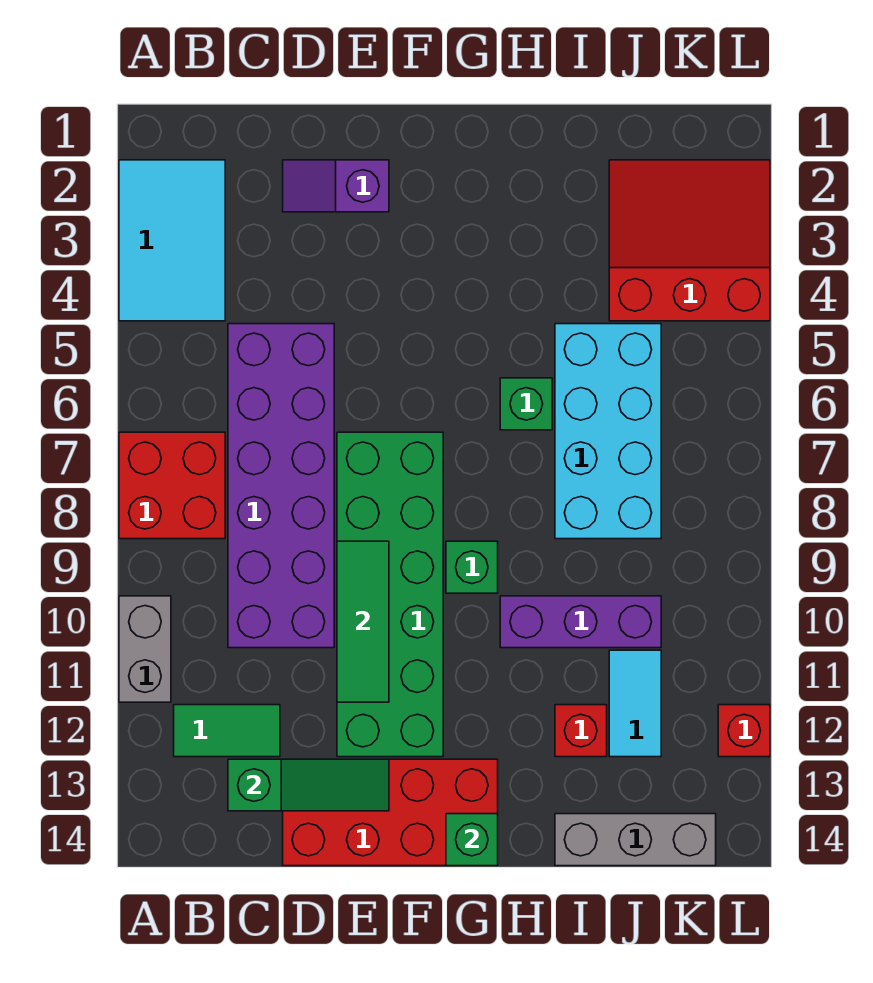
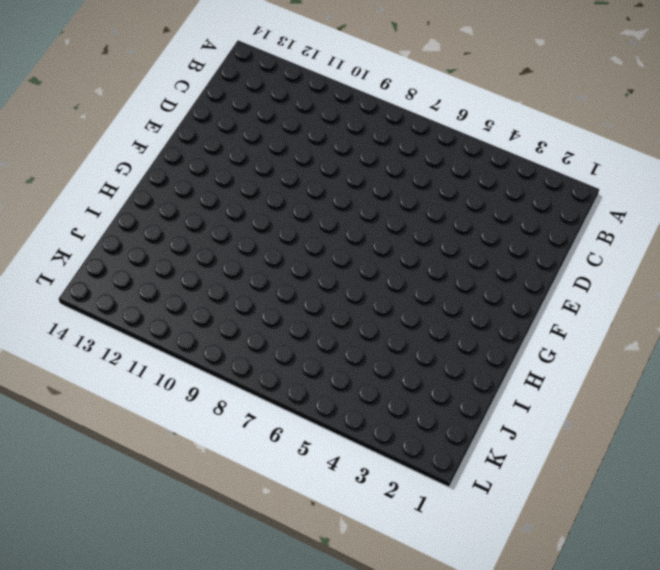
none -> cyan tile A2:B4 level 1
none -> red brick A7:B8 level 1
none -> grey brick A10:A11 level 1

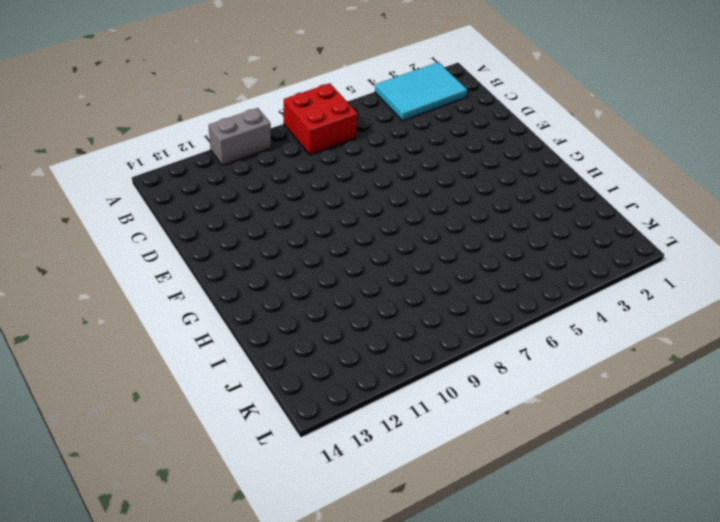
none -> green tile B12:C12 level 1
none -> purple brick C5:D10 level 1
none -> purple slope D2:E2 level 1 top E

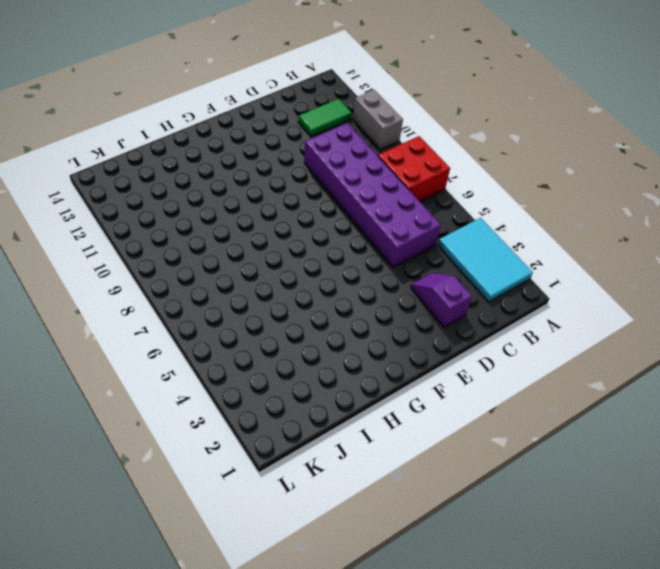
purple slope D2:D3 level 1 top 2 -> purple slope D2:E2 level 1 top E
none -> red brick D13:G14 level 1
none -> green brick E7:F12 level 1
none -> green brick G9 level 1

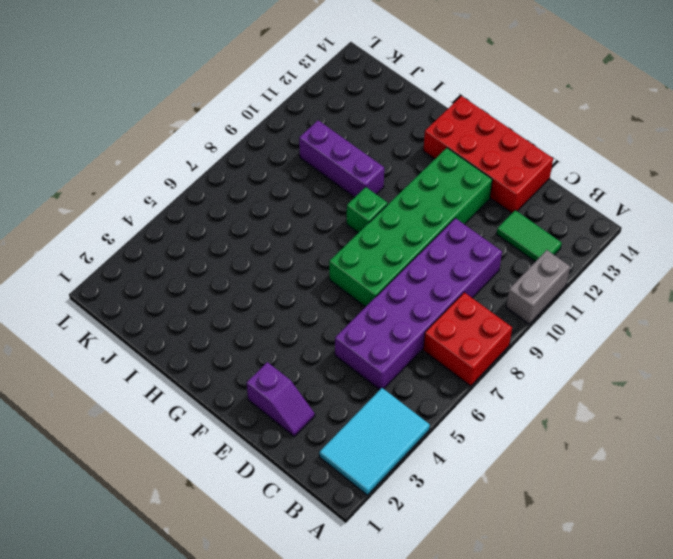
none -> green brick H6 level 1
none -> cyan brick I5:J8 level 1
none -> red brick I12 level 1

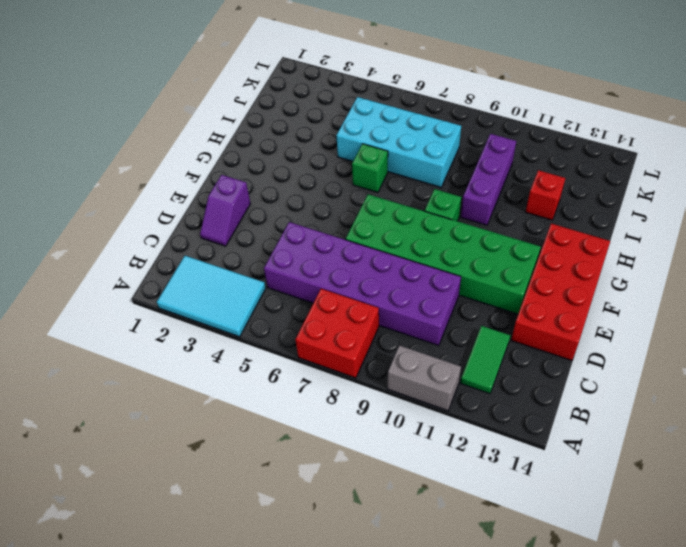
none -> grey brick I14:K14 level 1
none -> red slope J2:L4 level 1 top 4
none -> cyan tile J11:J12 level 1

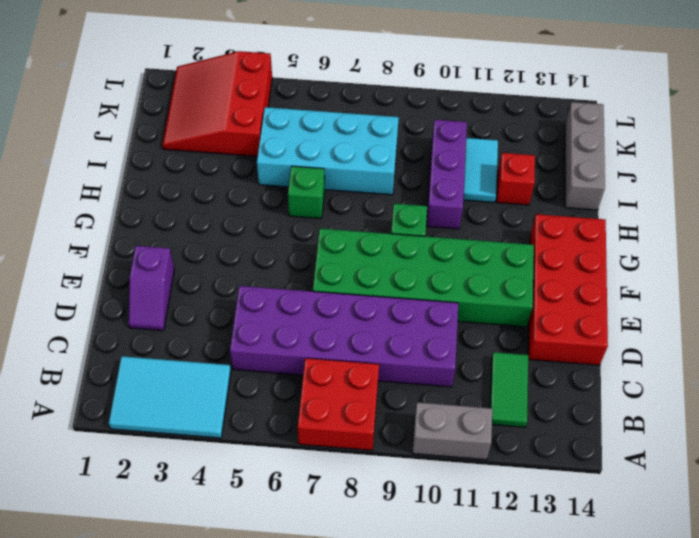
cyan tile I11:J11 level 1 -> cyan tile J11:J12 level 1
none -> red brick L12 level 1
none -> green slope C13:E13 level 2 top C
none -> green tile E9:E11 level 2

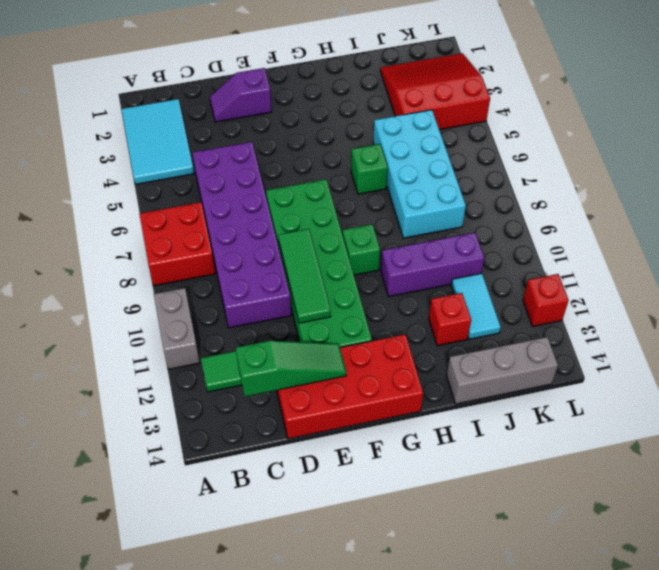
none -> green brick G14 level 2

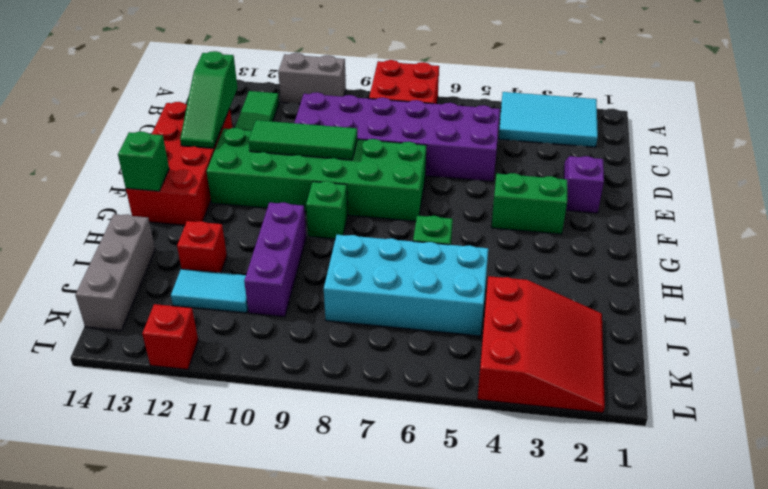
green brick F3:F4 level 1 -> none

